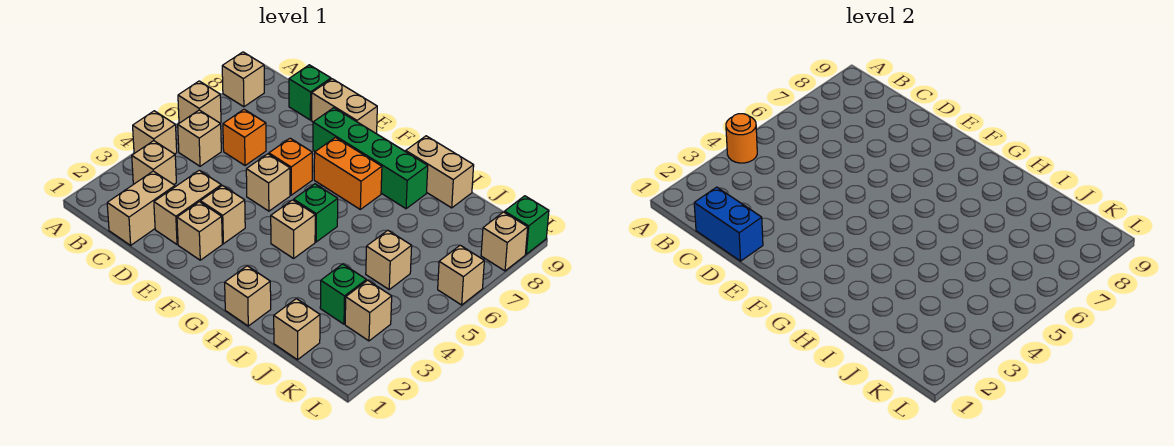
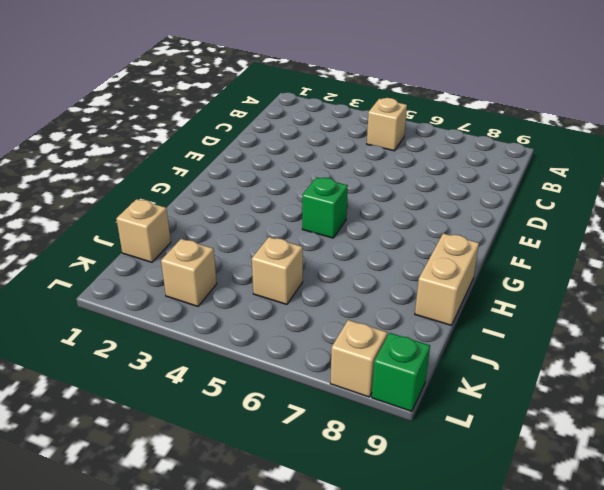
none -> tan brick A4 level 1
none -> tan brick A6 level 1
none -> tan brick A8 level 1

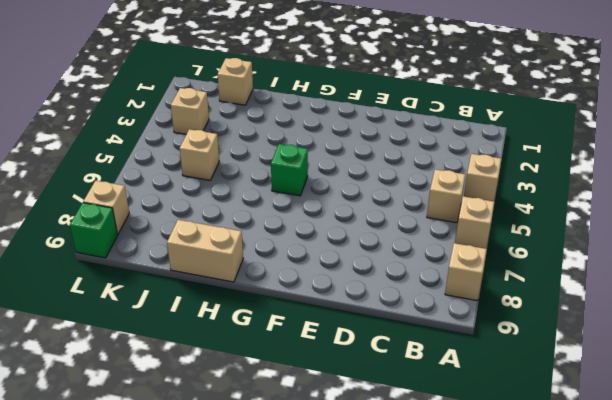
none -> tan brick B3 level 1
none -> tan brick C1:C2 level 1
none -> orange brick C6 level 1

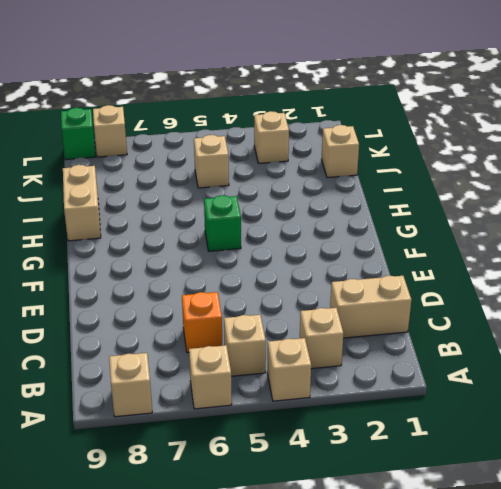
none -> green brick C9 level 1
none -> tan brick D2:D3 level 1
none -> tan brick D9:E9 level 1

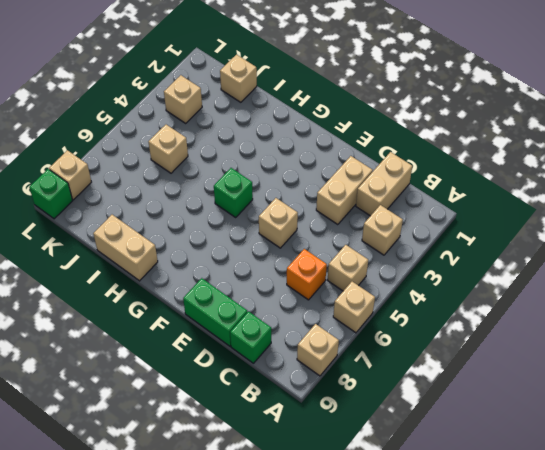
green brick D9:E9 level 1 -> tan brick D9:E9 level 1
none -> tan brick A4 level 1
none -> tan brick E2 level 1
none -> tan brick E3 level 1

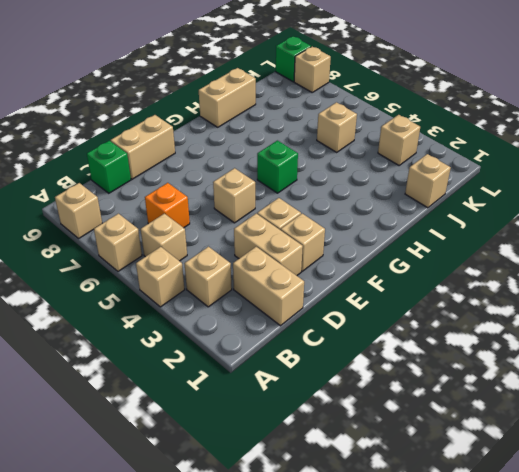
none -> orange brick E6 level 1
none -> green brick E8:H8 level 1
none -> orange brick F7:G7 level 1

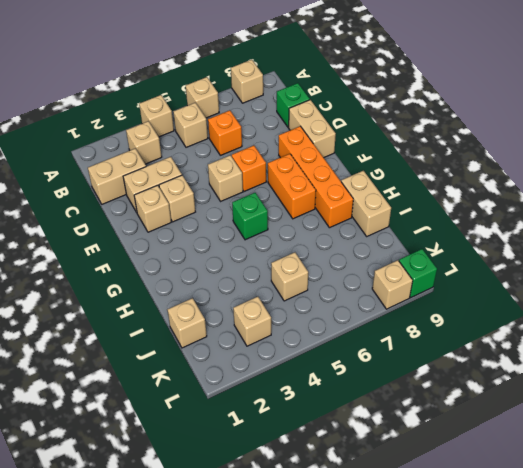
orange brick E8:H8 level 1 -> green brick E8:H8 level 1
none -> tan brick G4 level 1
none -> tan brick H1 level 1
none -> green brick J3 level 1

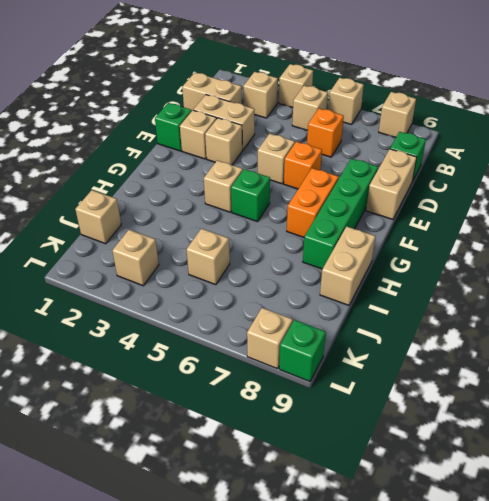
green brick E1 level 1 -> green brick J3 level 1
none -> tan brick H1 level 1
none -> tan brick L6 level 1
none -> orange round brick A4 level 2

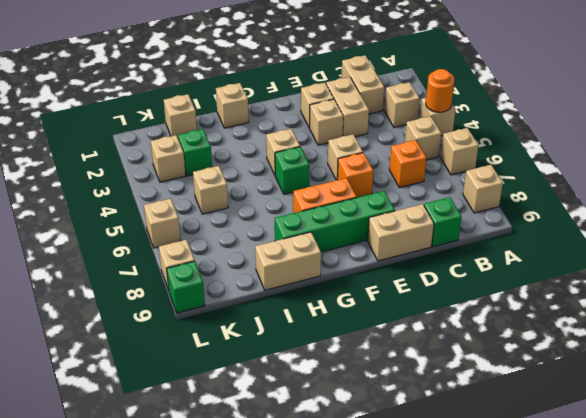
none -> blue brick C1:D1 level 2

